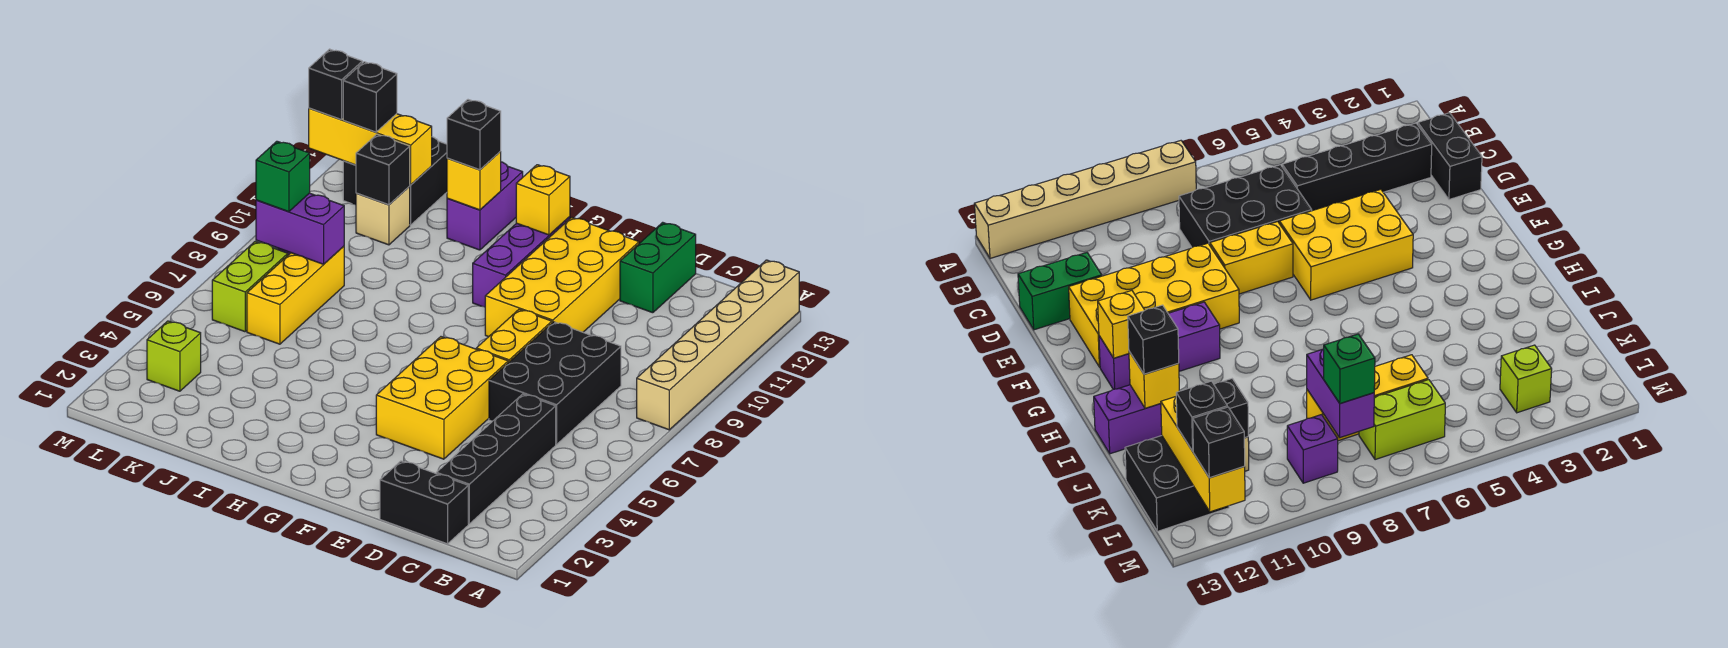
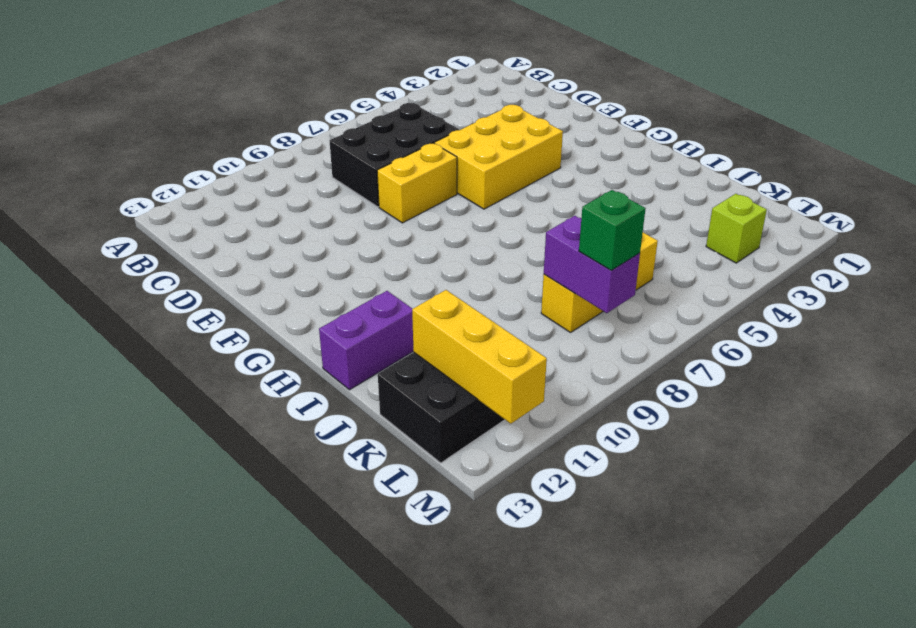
none -> tan brick A8:A13 level 1
none -> black brick C1:D1 level 1
none -> black brick C2:C5 level 1

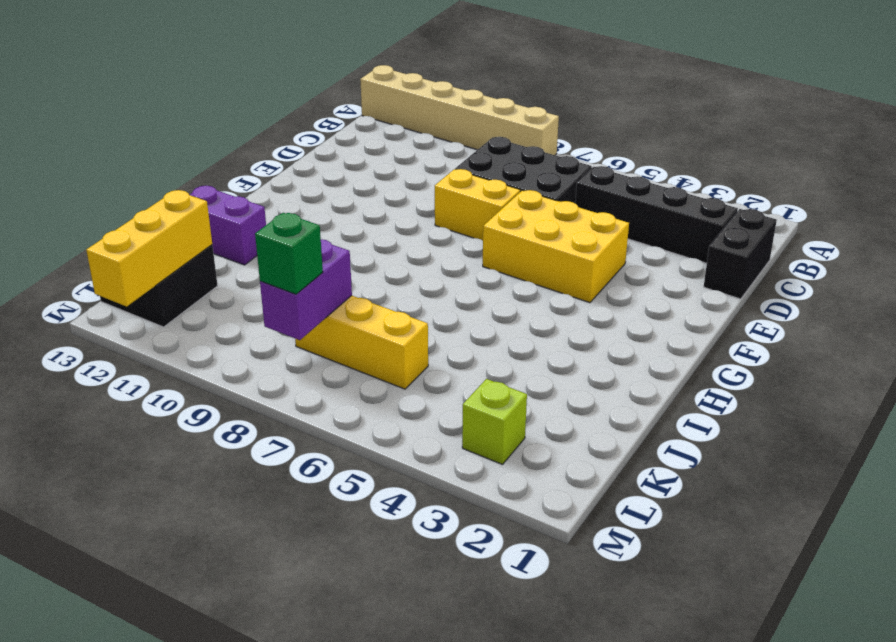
none -> green brick D12:D13 level 1
none -> yellow brick E9:F12 level 1
none -> purple brick G10:G12 level 1

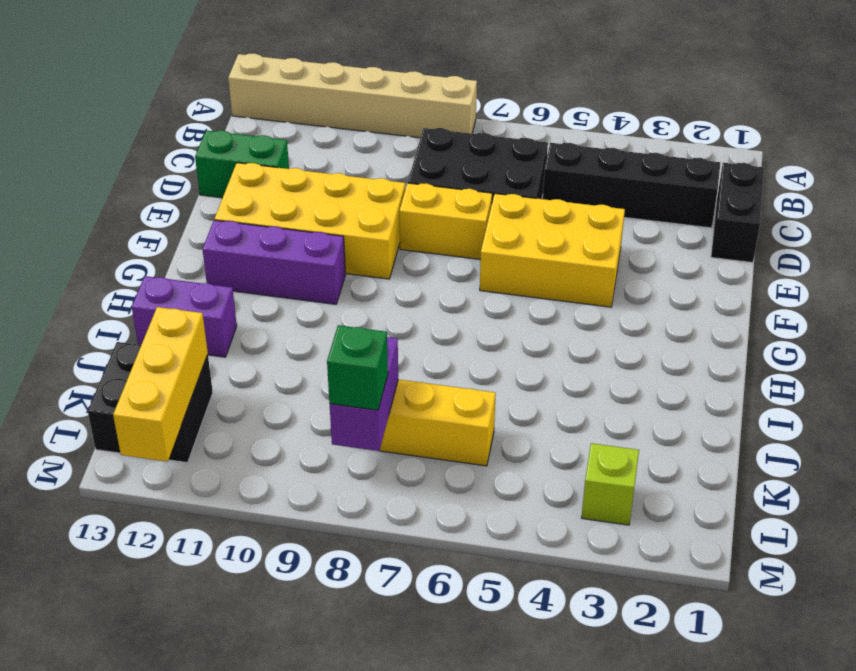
none -> tan brick K11 level 1
none -> lime brick L6:L7 level 1
none -> purple brick L9 level 1

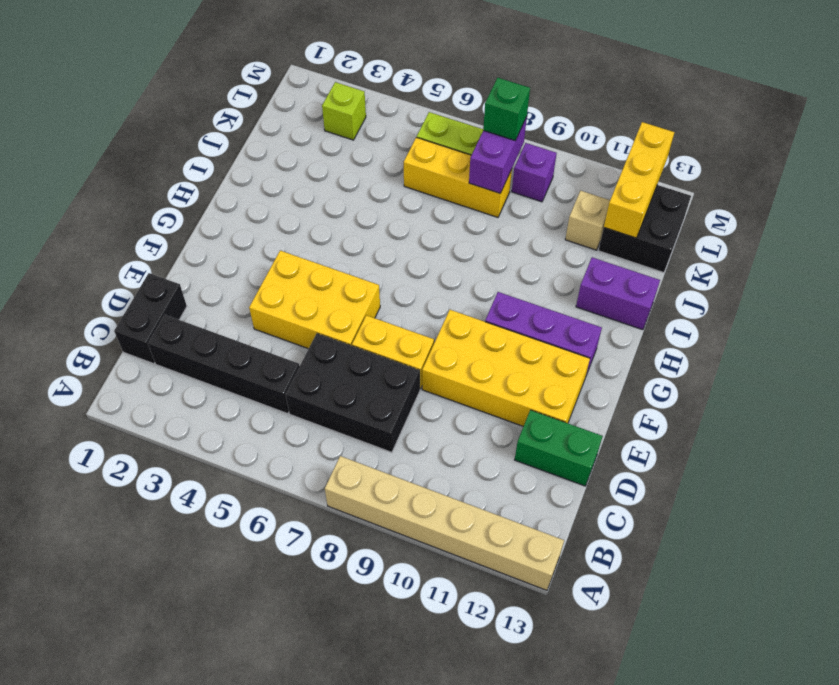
none -> yellow brick G12 level 2
none -> yellow brick I12 level 2
none -> black brick K11 level 2

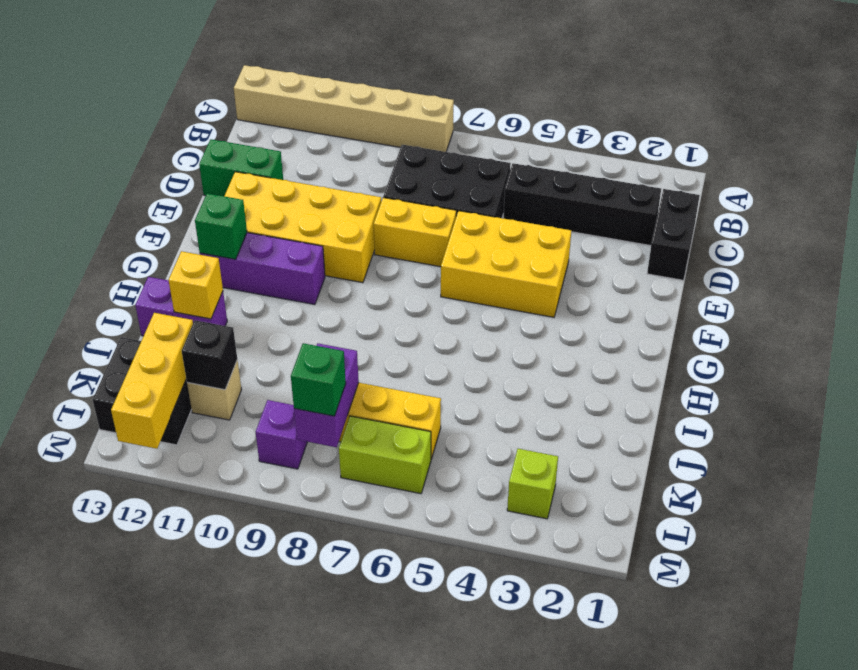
green brick G12 level 2 -> yellow brick G12 level 2
none -> black brick I12 level 3
none -> black brick L12 level 3
none -> black brick M12 level 3

